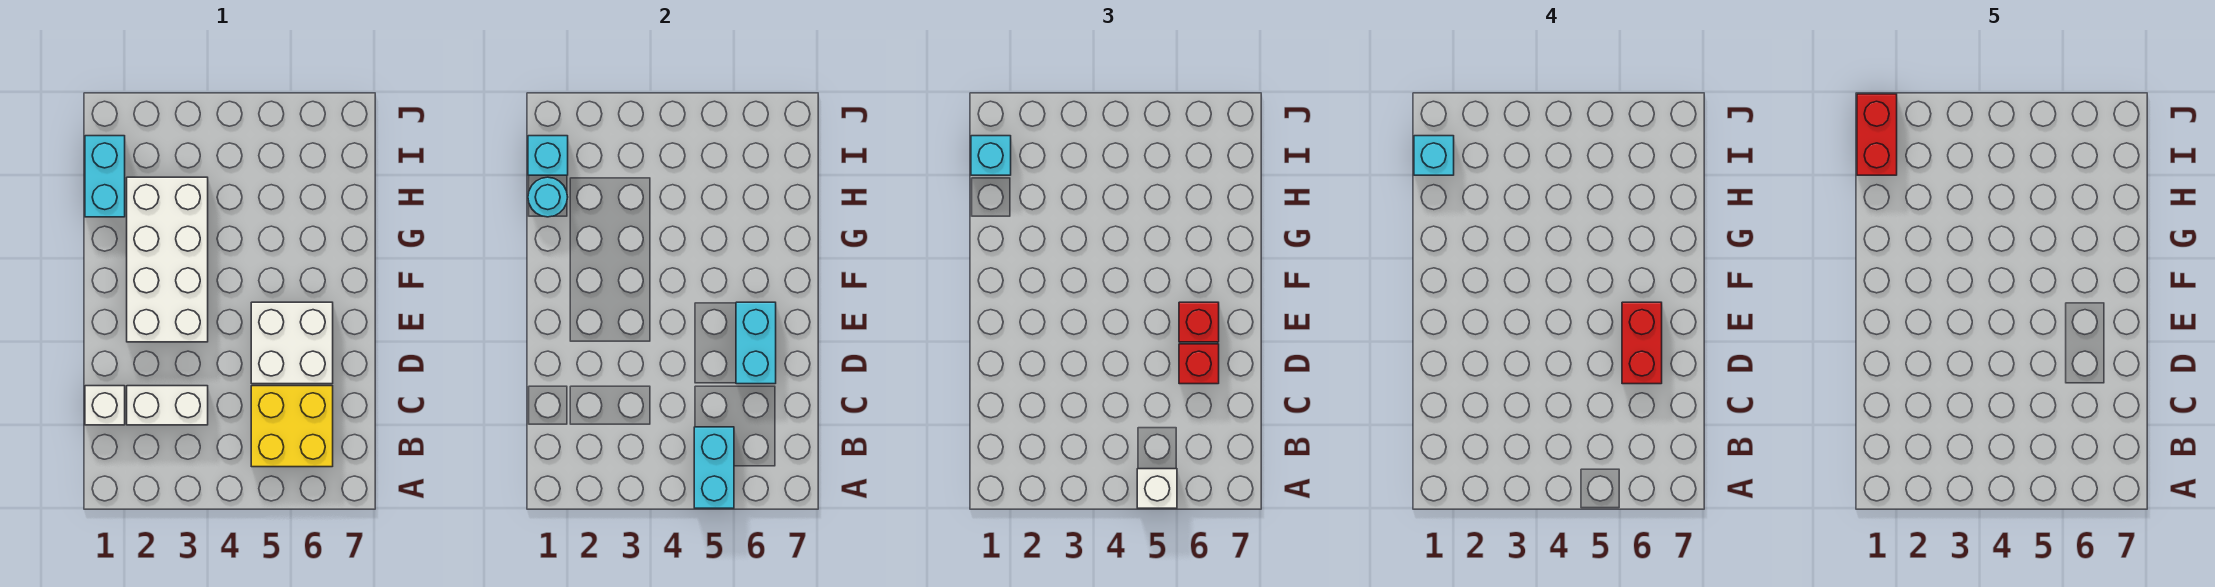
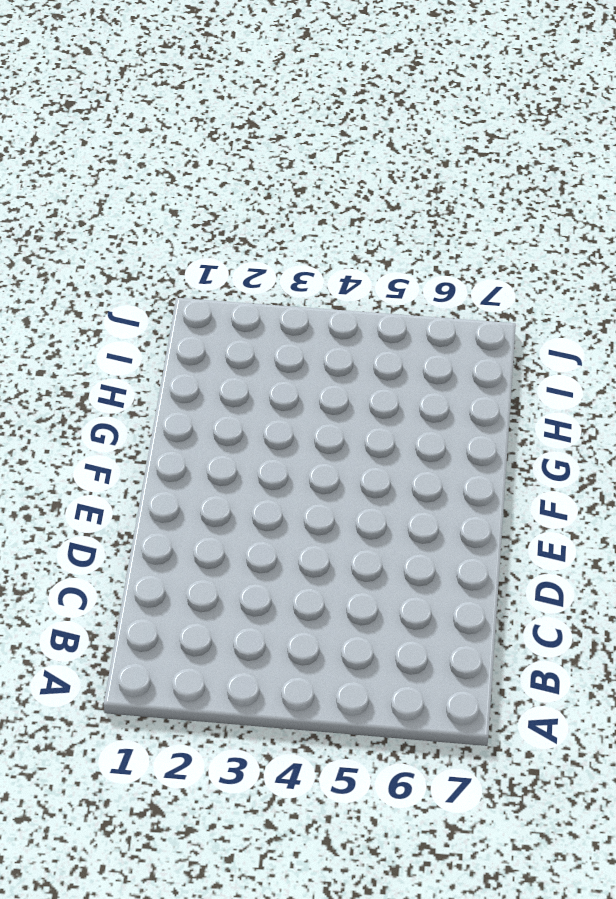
none -> yellow brick B5:C6 level 1
none -> white brick C1 level 1
none -> white brick C2:C3 level 1

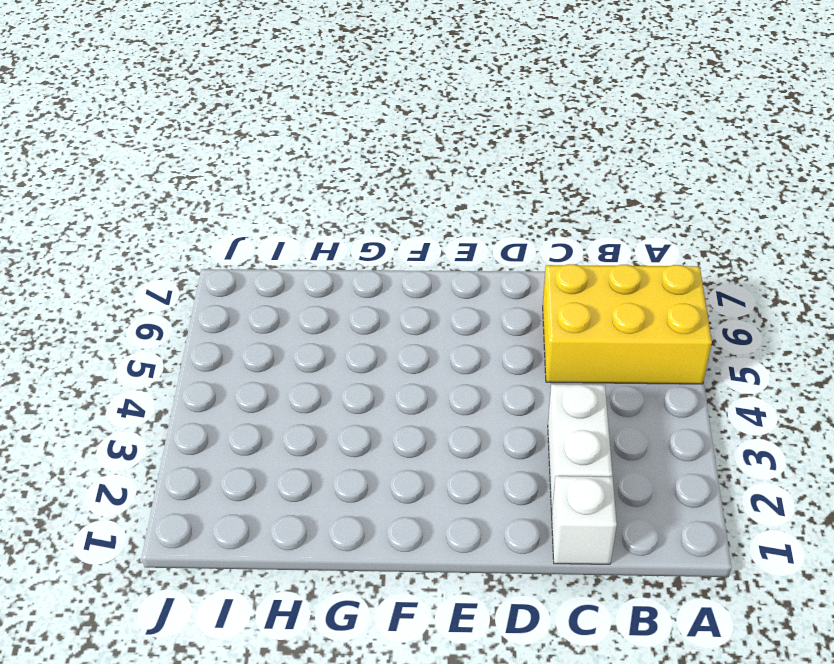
yellow brick A5:C6 level 1 -> yellow brick B5:C6 level 1
none -> white brick D5:E6 level 1
none -> white brick E2:H3 level 1
none -> cyan brick H1:I1 level 1

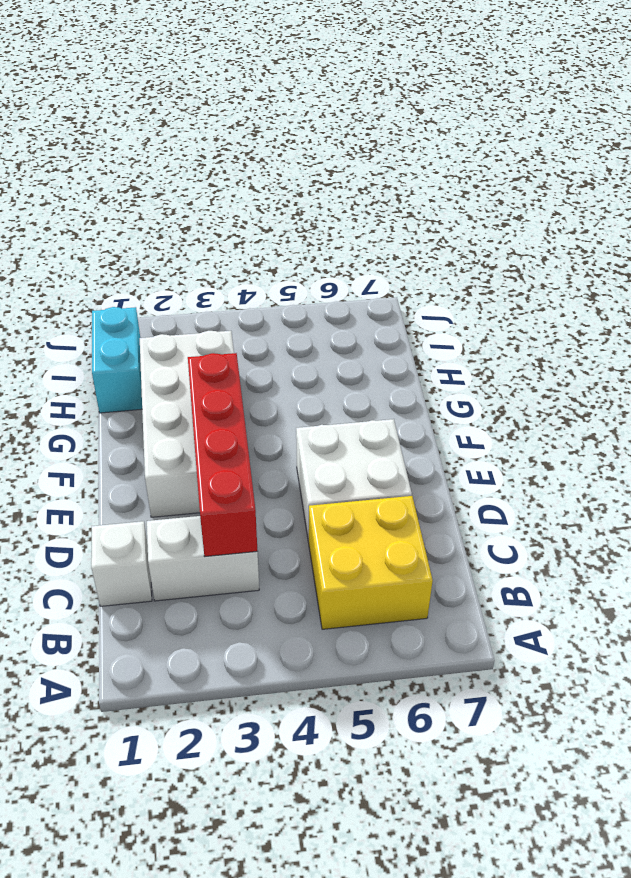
red brick C3:F3 level 2 -> none
none -> cyan brick A5:B5 level 2
none -> cyan brick D6:E6 level 2
none -> cyan round brick H1 level 2

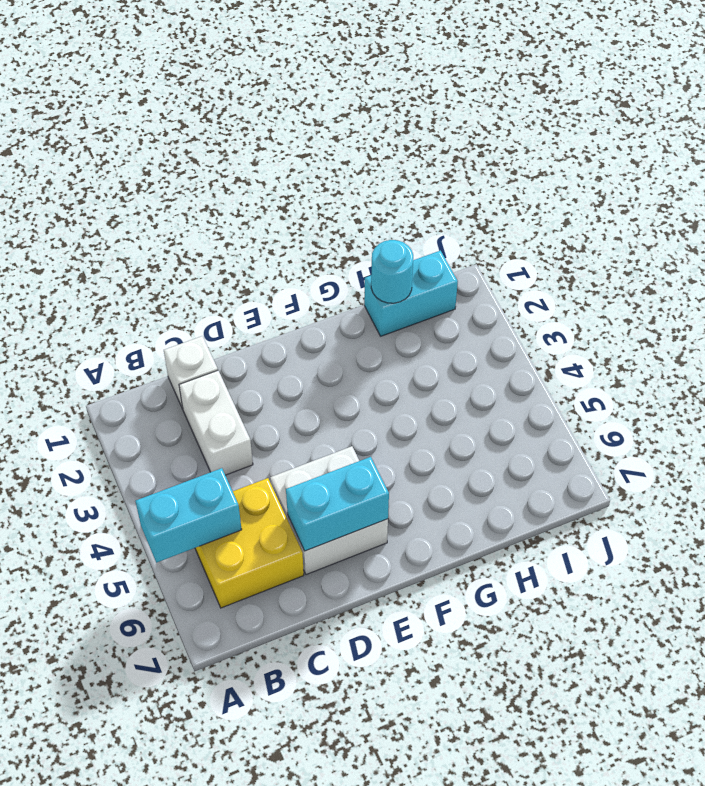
none -> white brick E2:H3 level 1
none -> cyan brick I1 level 2
none -> white brick A5 level 3

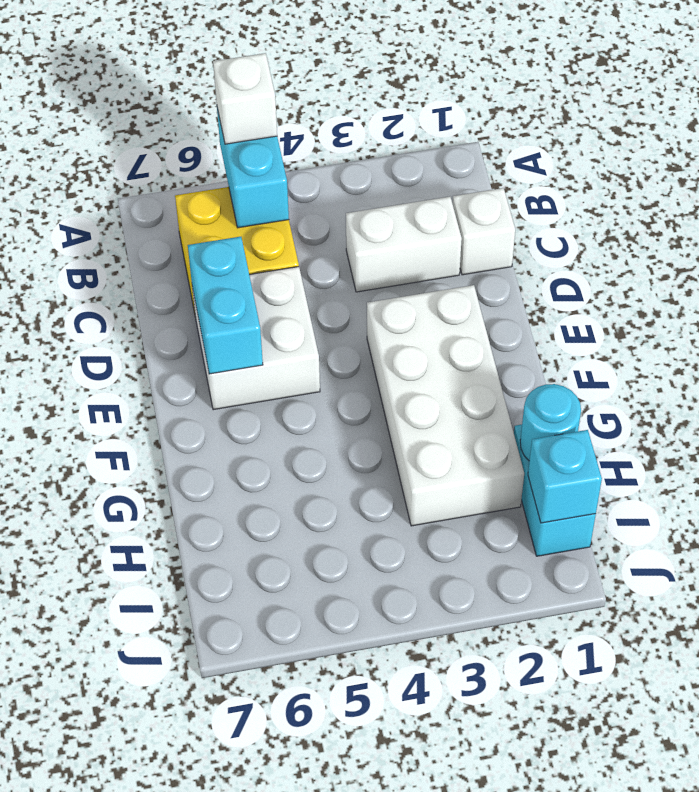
none -> red brick D6 level 3
none -> red brick E6 level 3
none -> cyan brick I1 level 3

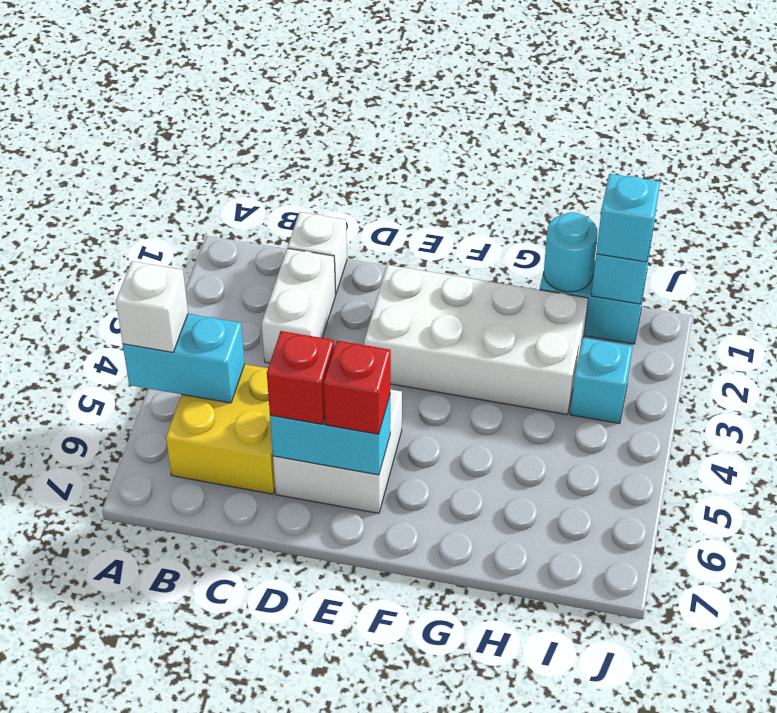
cyan brick I3 level 1 -> cyan brick I1 level 4
none -> red brick D6:E6 level 4
none -> red brick I1:J1 level 5

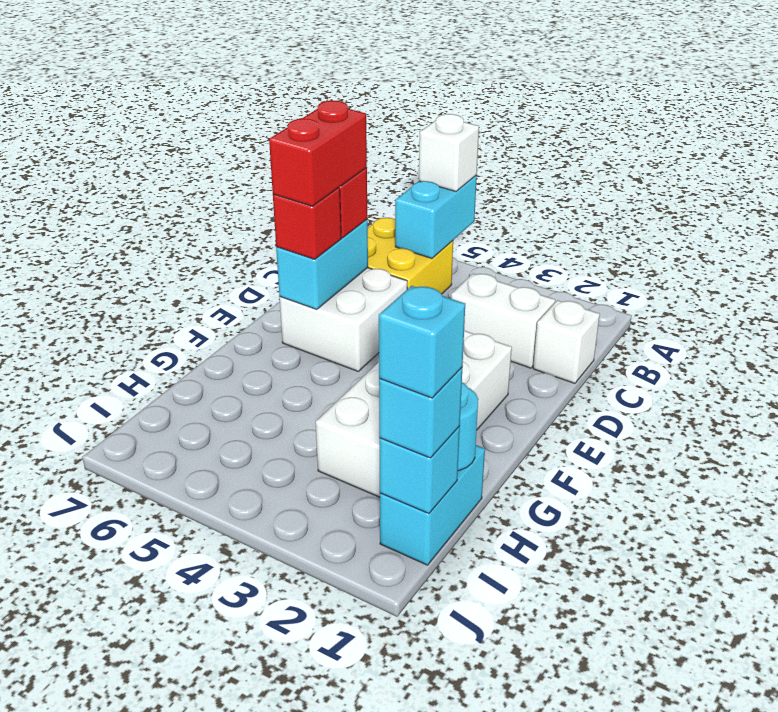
none -> red brick I1:J1 level 5

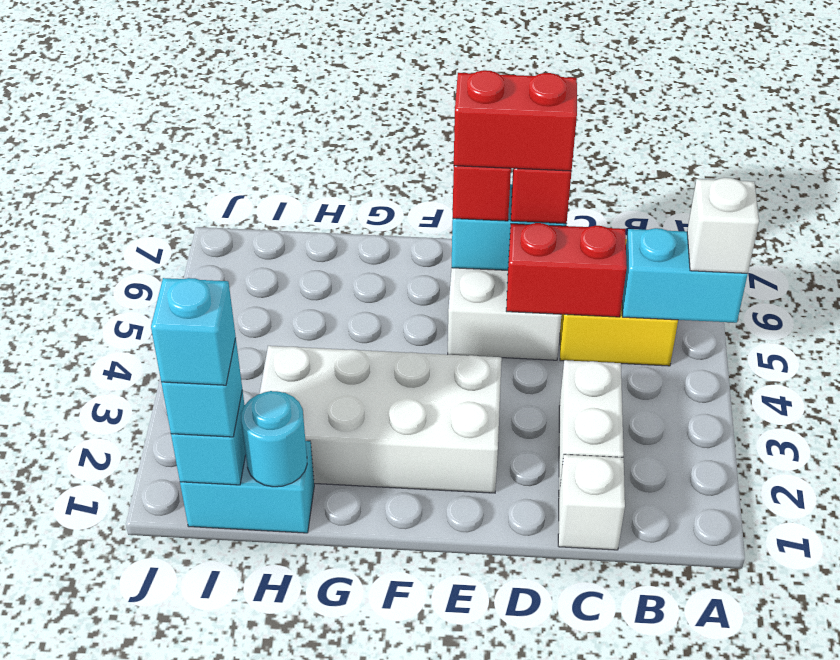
red brick C5:D5 level 2 -> red brick I1:J1 level 5

